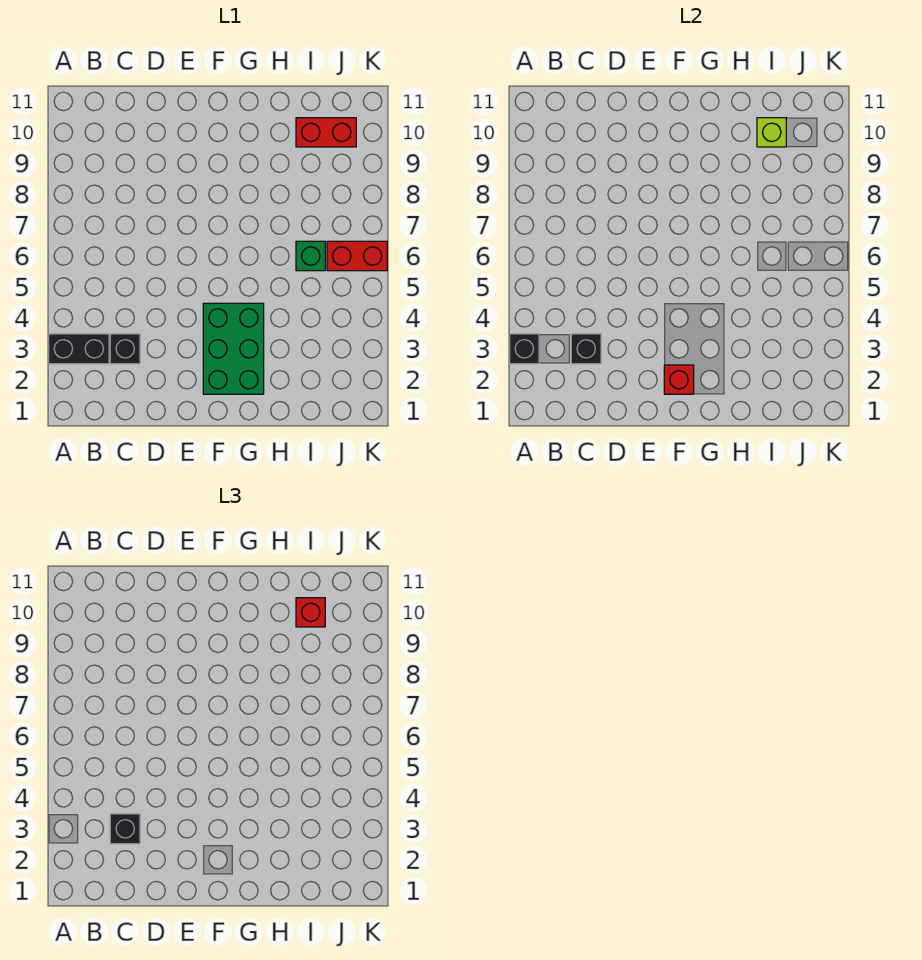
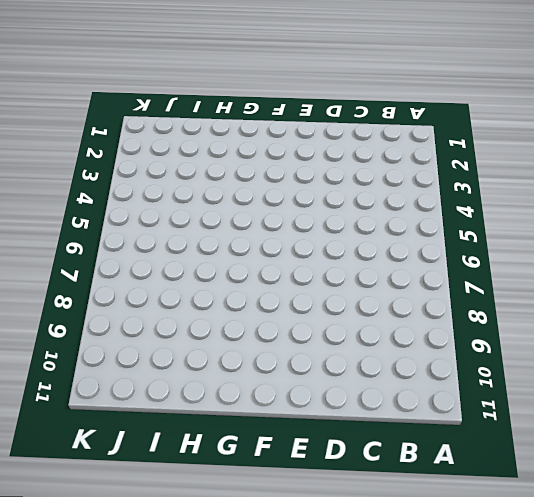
none -> black brick A3:B3 level 1
none -> black brick C3 level 1
none -> green brick F2:G4 level 1

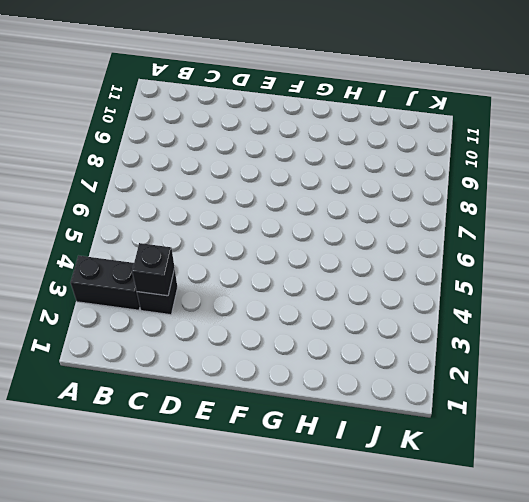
none -> green brick F2:G4 level 1
none -> green brick I6 level 1
none -> red brick I10:J10 level 1

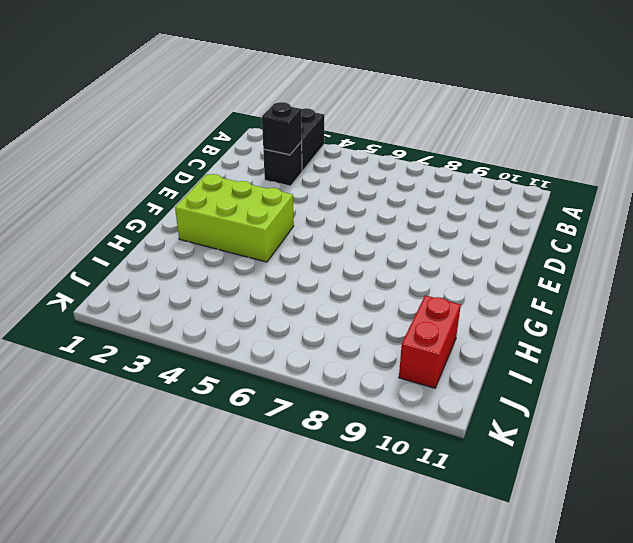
lime brick F2:G4 level 1 -> green brick F2:G4 level 1
none -> green brick I6 level 1
none -> red brick J6:K6 level 1
none -> black brick A3 level 2

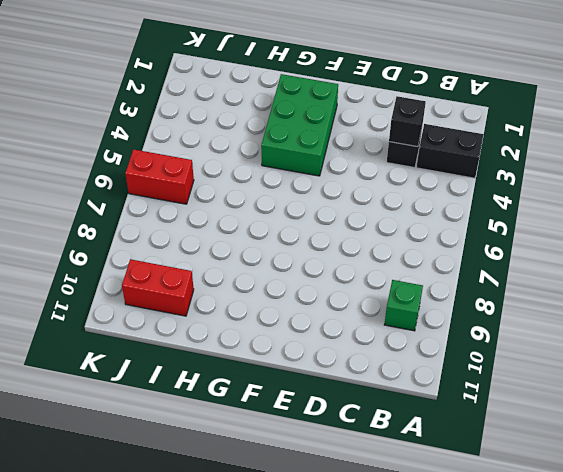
green brick B9 level 1 -> green brick I6 level 1
none -> black brick A3 level 2
none -> red brick F2 level 2
none -> lime brick I10 level 2

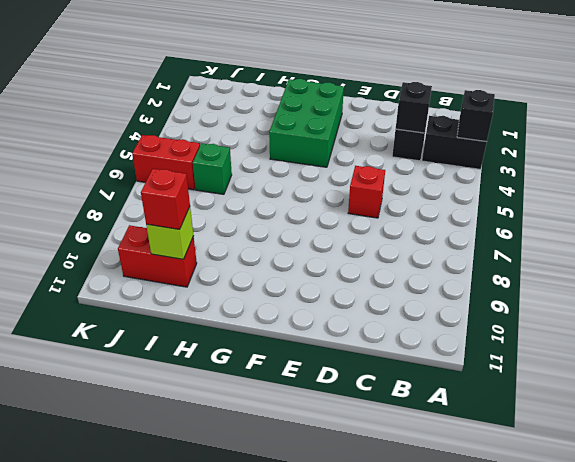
red brick D6 level 1 -> red brick F2 level 2
none -> black brick C3 level 3

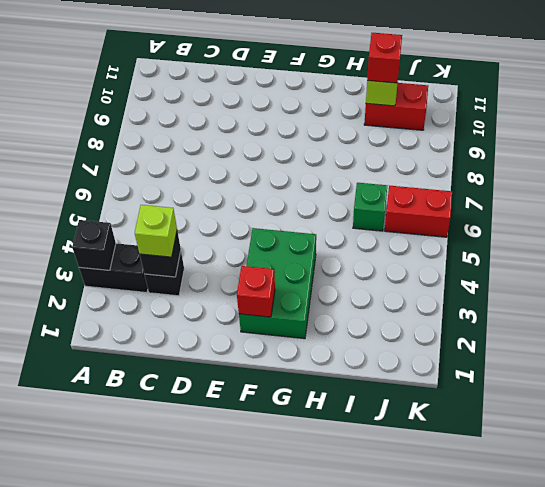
lime brick C3 level 3 -> black brick C3 level 3

